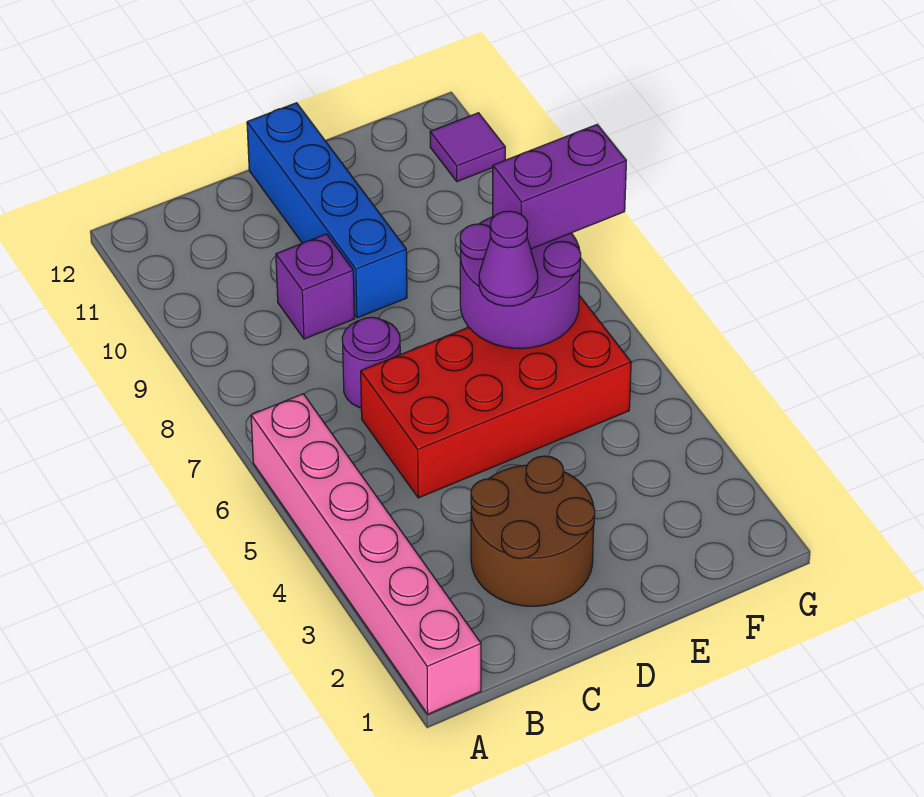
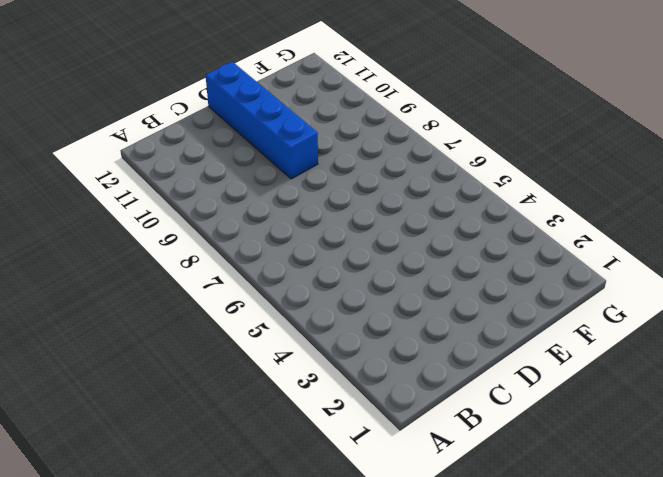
none -> pink brick A1:A6 level 1
none -> brown round brick C2:D3 level 1

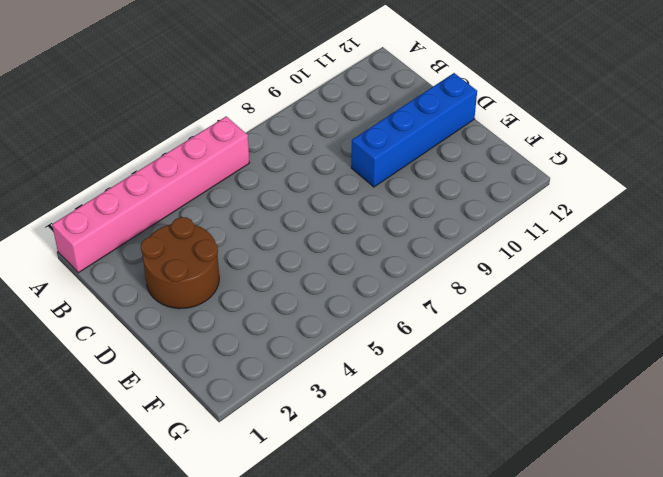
none -> red brick C5:F6 level 1
none -> purple round brick C7 level 1

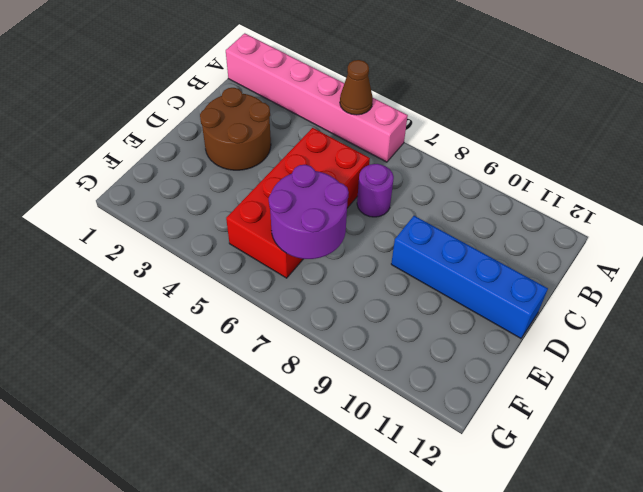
brown cone A5 level 2 -> none
none -> purple brick C9 level 1
none -> purple tile G11 level 1

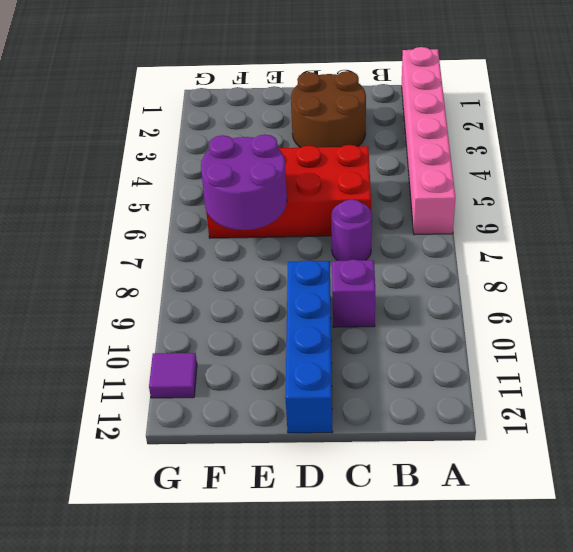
none -> purple cone E6 level 3
none -> purple brick F7:G7 level 3

